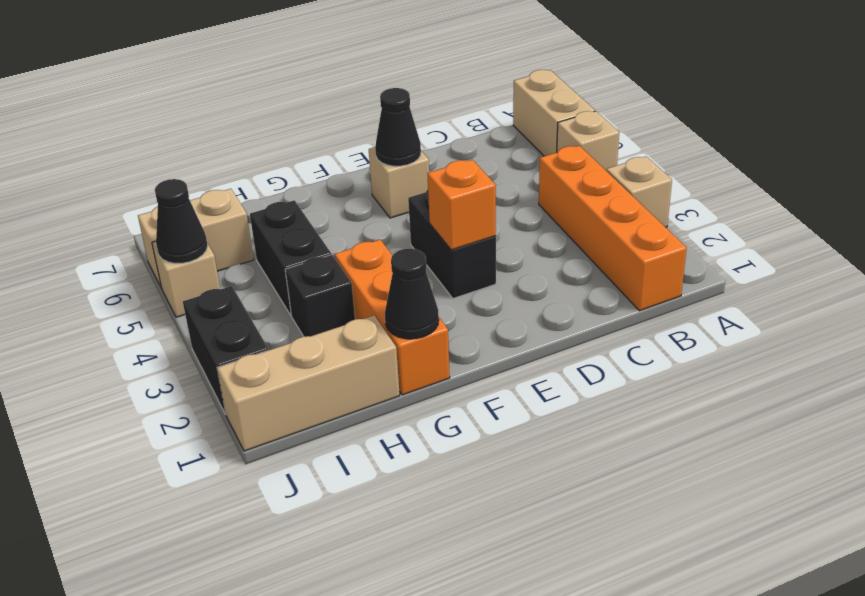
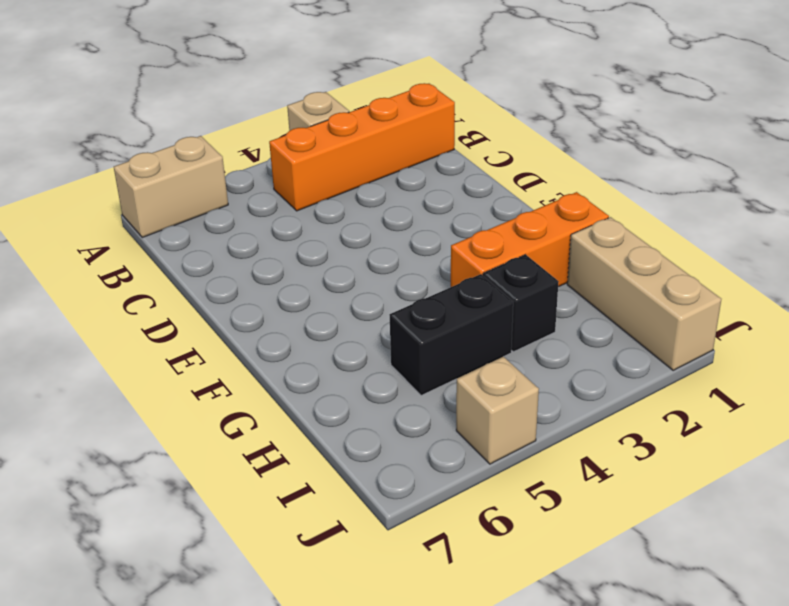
none -> tan brick A5 level 1
none -> black brick E3:E4 level 1
none -> tan brick E6 level 1

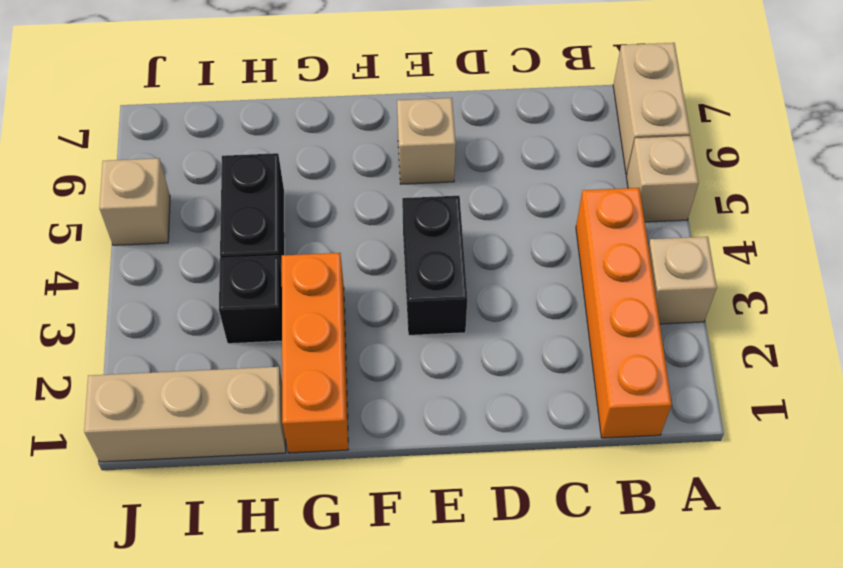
none -> tan brick I6:J6 level 1
none -> black brick J2:J3 level 1
none -> orange brick E3 level 2

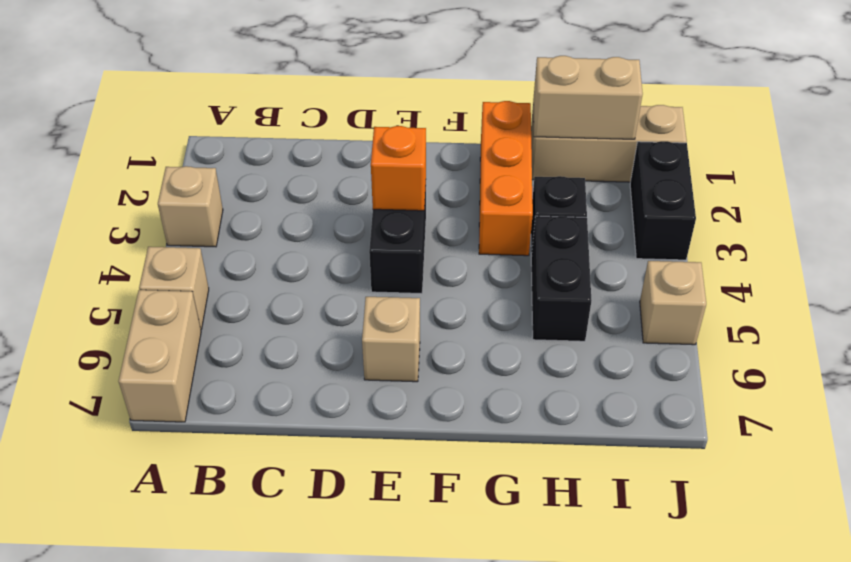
tan brick H1:I1 level 2 -> tan brick I6:J6 level 1
none -> orange brick B1:B4 level 1
none -> black cone E6 level 2
none -> black cone G1 level 2

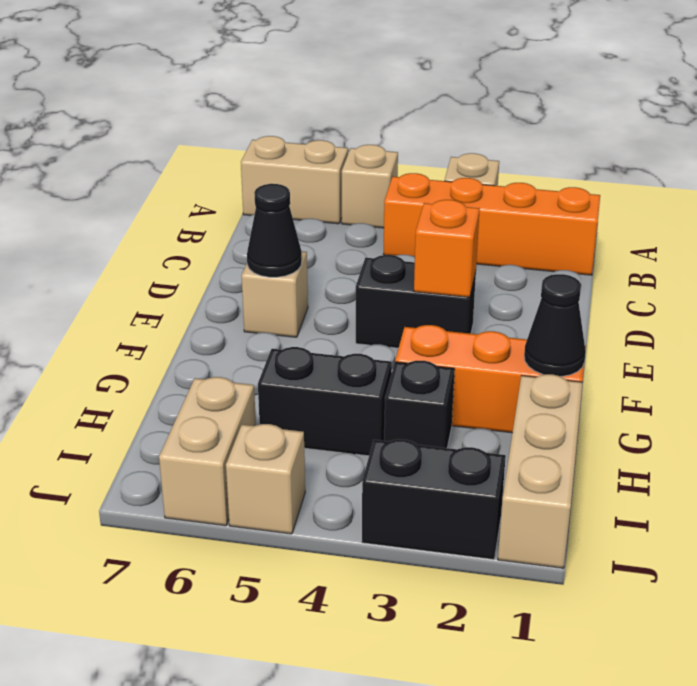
none -> black cone J5 level 2

